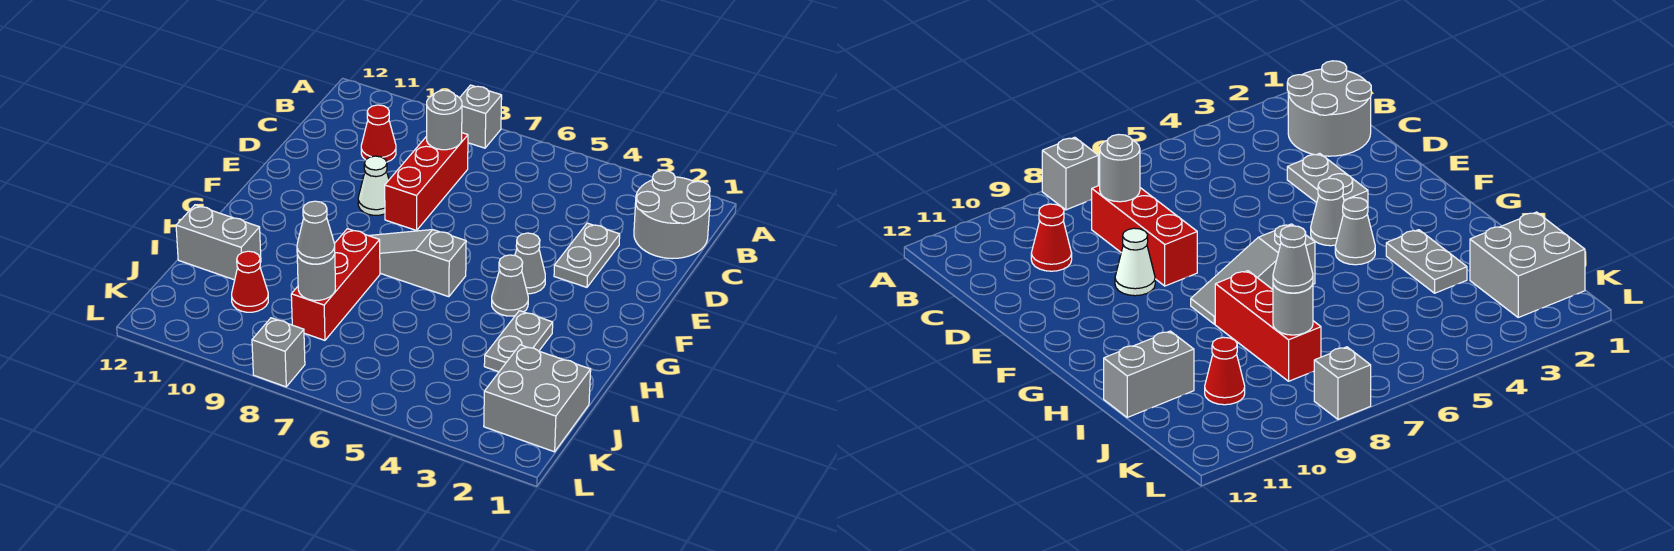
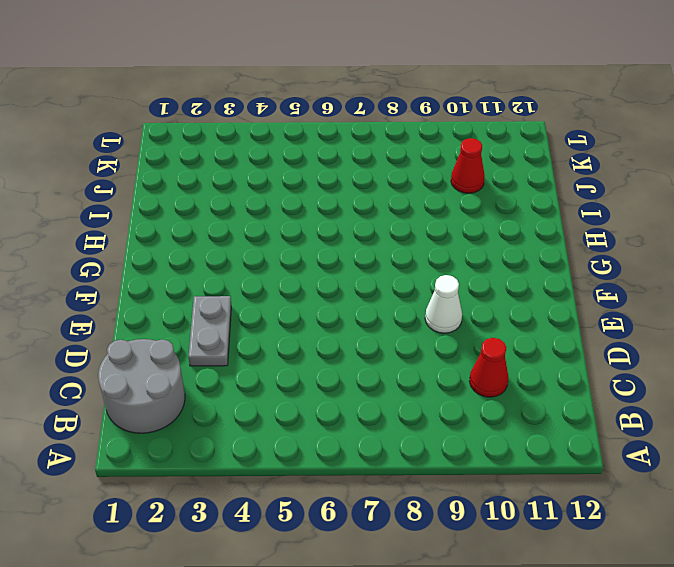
none -> grey brick A8 level 1
none -> red brick C8:E8 level 1
none -> grey cone F4 level 1

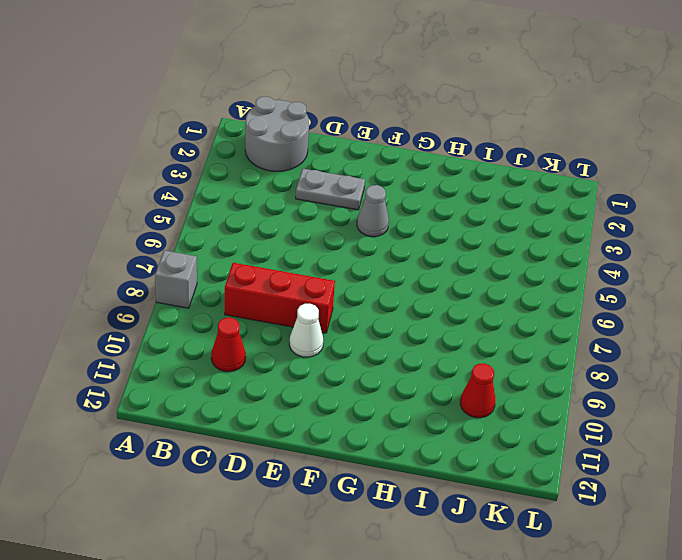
none -> grey cone G4 level 1
none -> grey slope G6:G8 level 1 top 6
none -> grey plate H3:I3 level 1

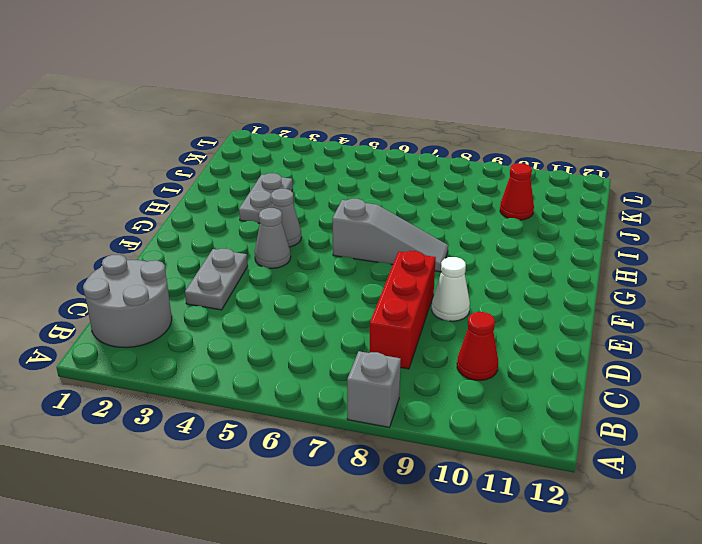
none -> red brick H8:J8 level 1
none -> grey brick I11:I12 level 1
none -> grey brick J1:K2 level 1

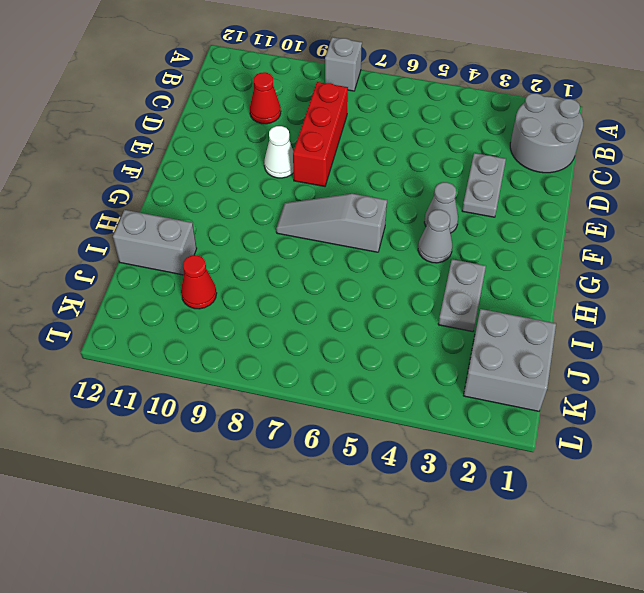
none -> red brick H8:J8 level 1
none -> grey brick L8 level 1
none -> grey round brick C8 level 2

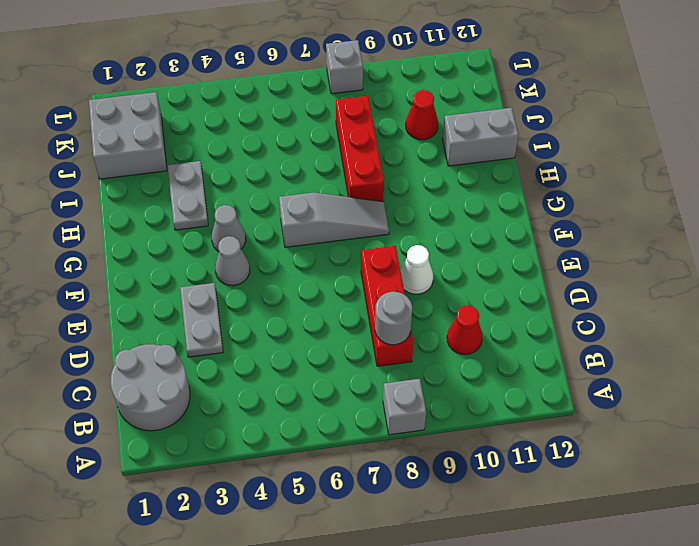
none -> grey round brick J8 level 2
none -> grey cone J8 level 3

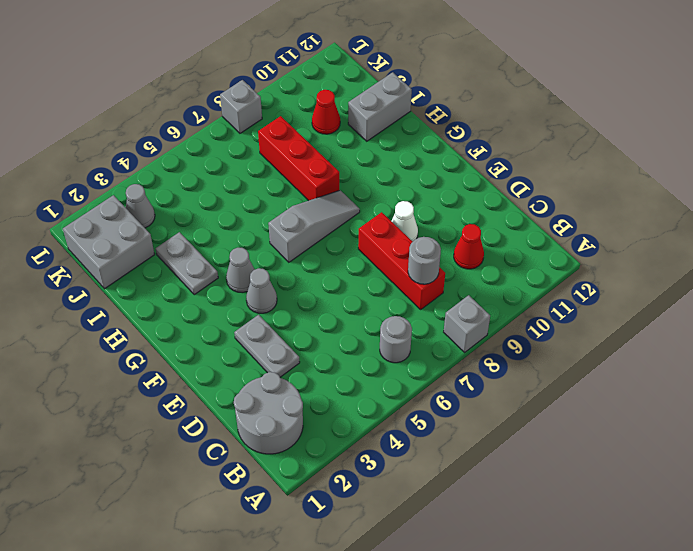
grey round brick B6 level 1 -> grey round brick J8 level 2
grey cone K3 level 1 -> grey cone J8 level 3

